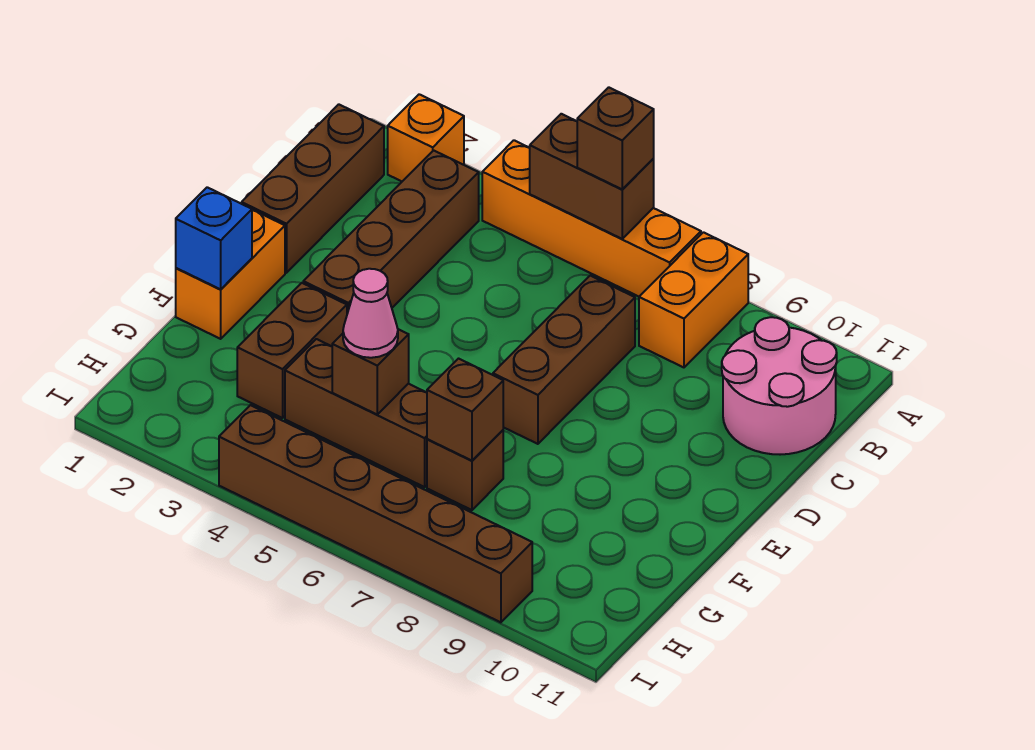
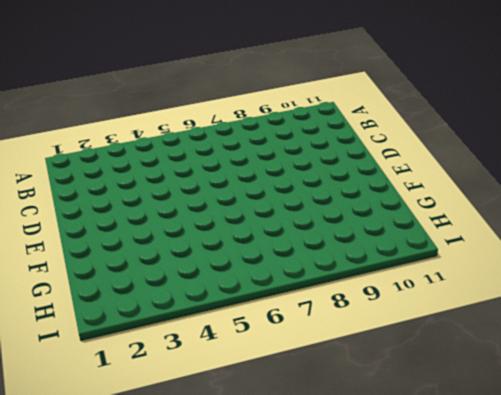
none -> orange brick A2 level 1
none -> orange brick A4:A7 level 1
none -> orange brick A8:B8 level 1

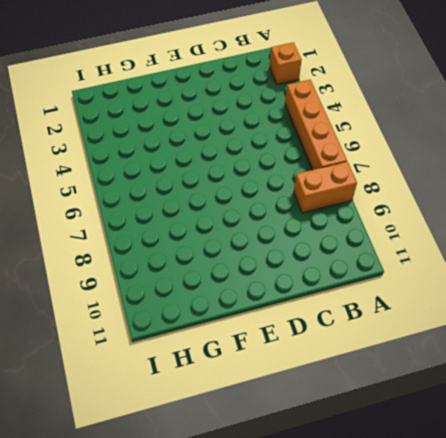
none -> brown brick B1:D1 level 1
none -> brown brick B3:E3 level 1
none -> pink round brick B10:C11 level 1

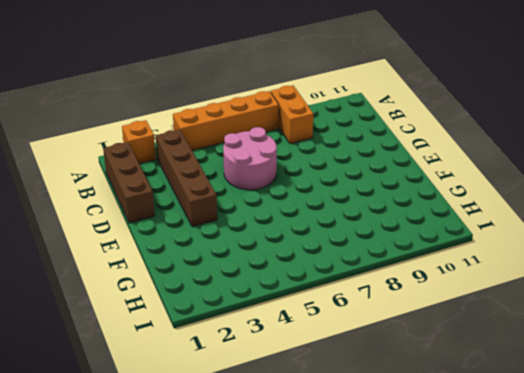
pink round brick C5:D6 level 1 -> pink round brick B10:C11 level 1
none -> brown brick C7:E7 level 1
none -> orange brick E1:F1 level 1
none -> brown brick F3:G3 level 1

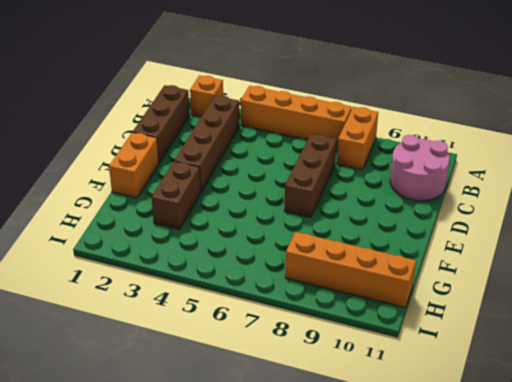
orange brick H8:H11 level 1 -> none
none -> brown brick G4:G6 level 1
none -> brown brick G7 level 1
none -> brown brick I4:I9 level 1

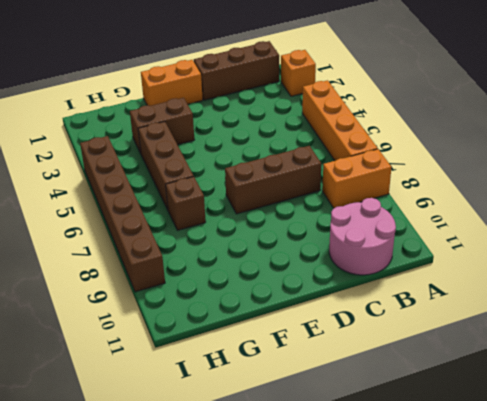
none -> brown brick B3:E3 level 1
none -> brown brick A5:A6 level 2
none -> blue brick F1 level 2

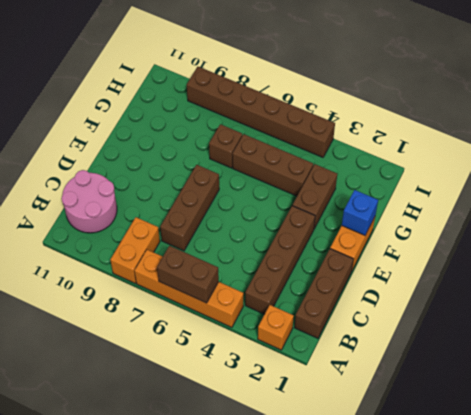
none -> brown brick G5 level 2
none -> brown brick G7 level 2
none -> brown brick A6 level 3

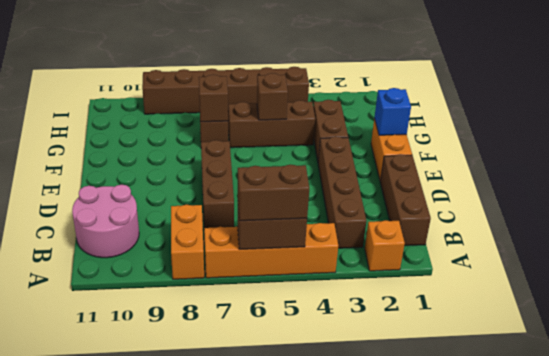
brown brick A5:A6 level 3 -> brown brick A6 level 3
none -> pink cone G5 level 3

